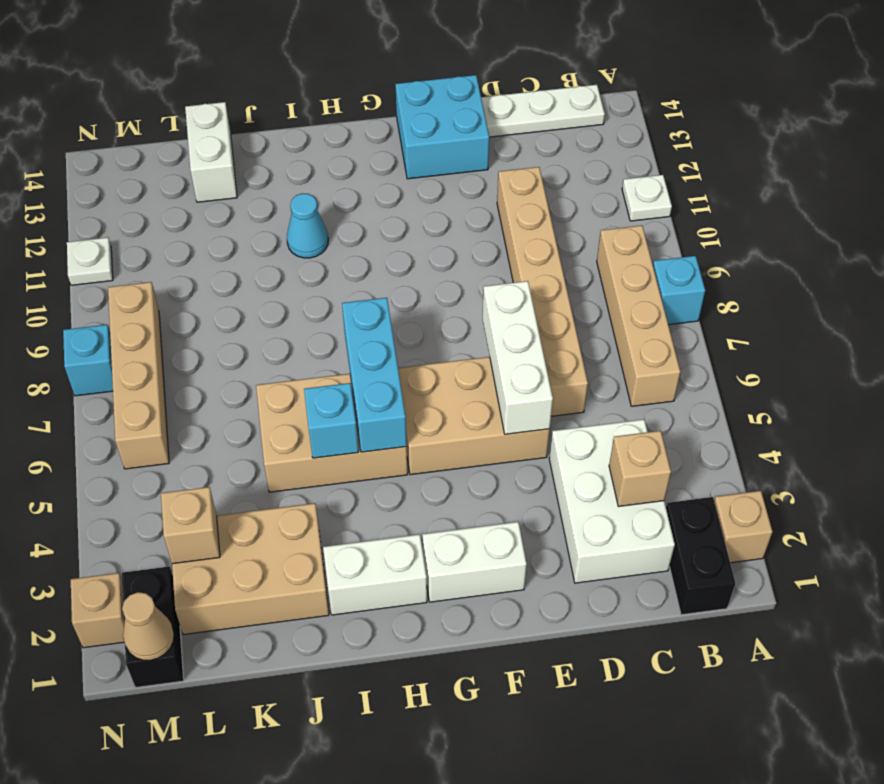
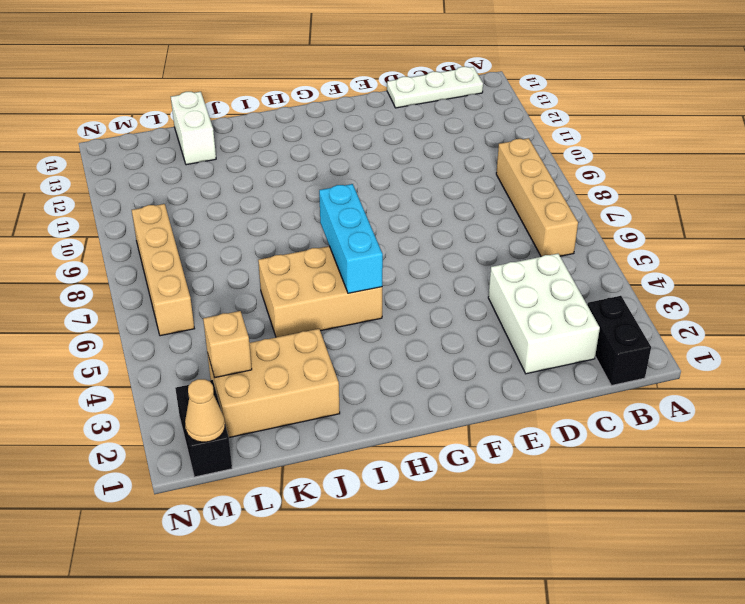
none -> tan brick A2 level 1
none -> cyan brick A8 level 1
none -> white plate A11 level 1

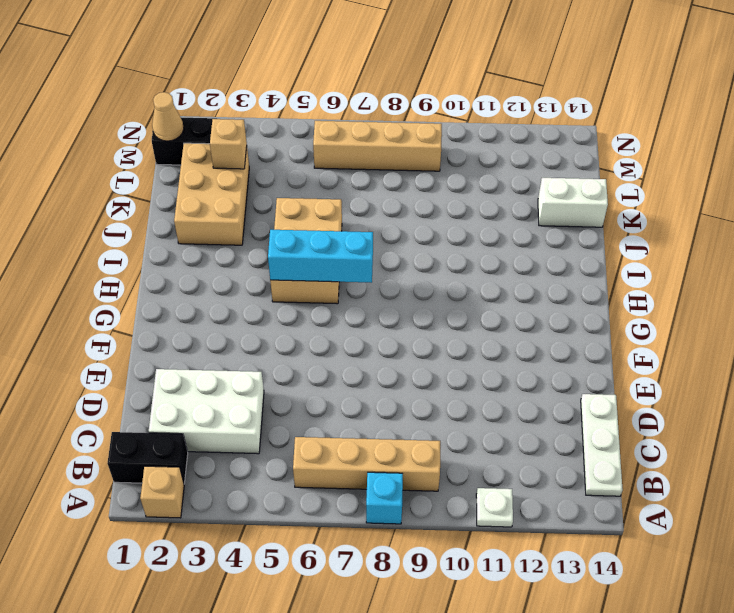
none -> tan brick D6:D11 level 1
none -> tan brick E5:G6 level 1
none -> cyan brick E13:F14 level 1

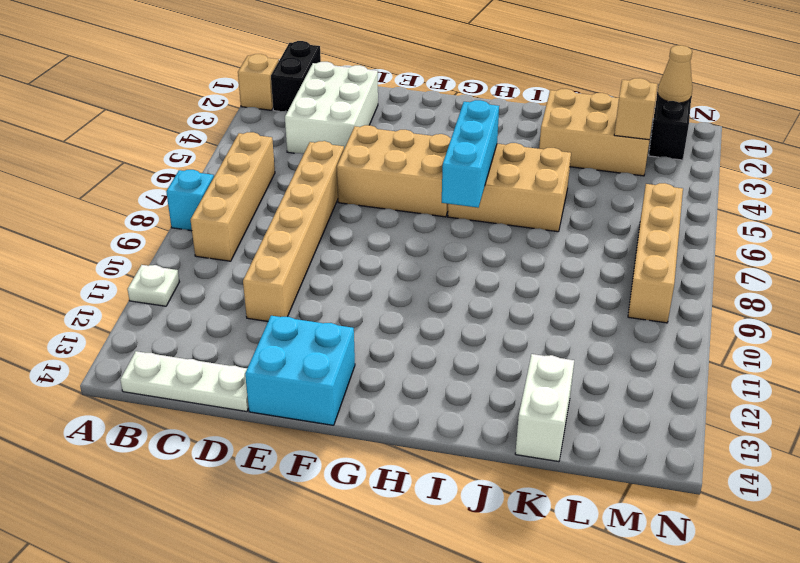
none -> white brick F2:G2 level 1
none -> white brick H2:I2 level 1
none -> cyan cone I11 level 1

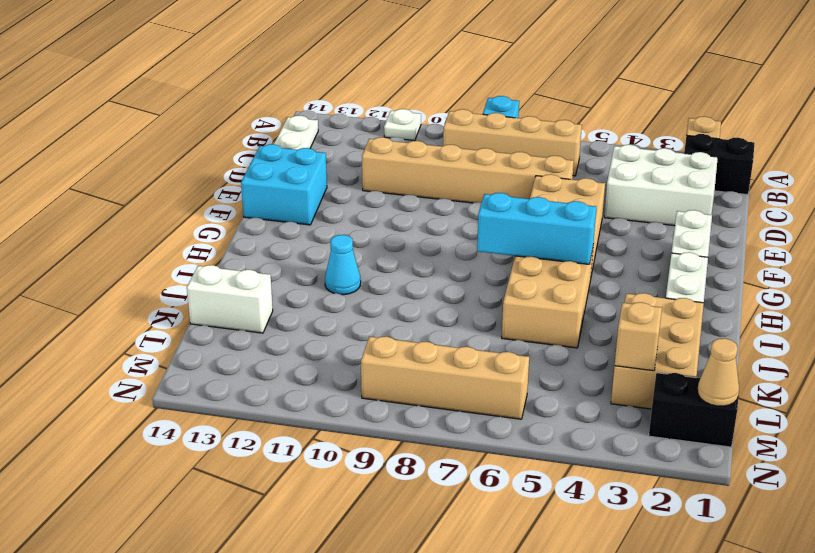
none -> tan brick N2 level 1
none -> cyan brick N8 level 1
none -> white plate N11 level 1

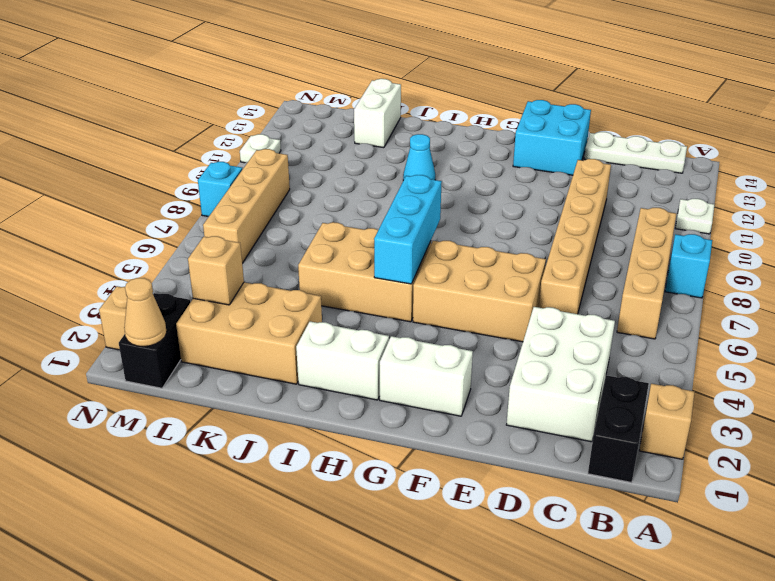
none -> tan brick C3 level 2
none -> white brick E5:E7 level 2
none -> cyan brick I5 level 2

